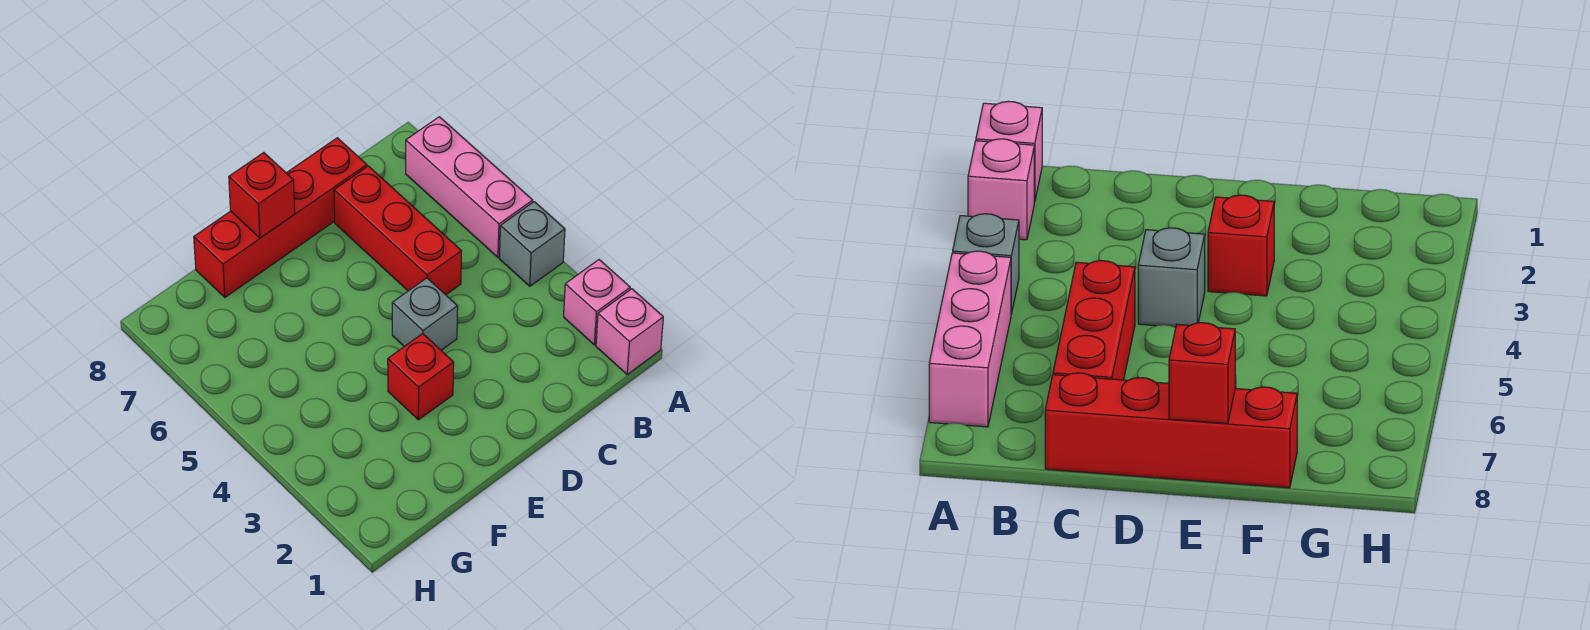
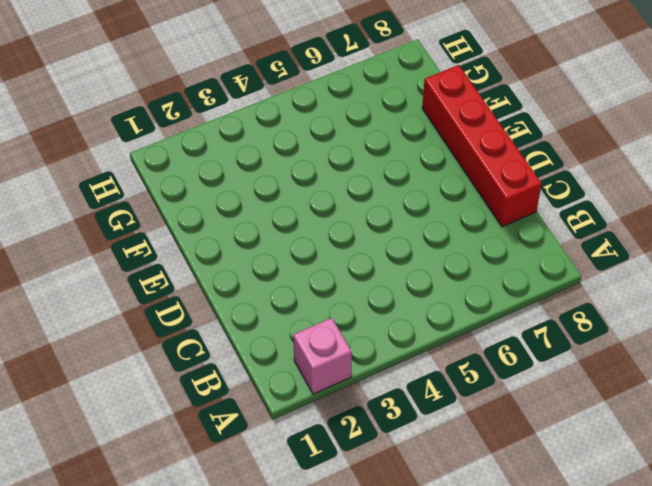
none -> pink brick A1 level 1
none -> grey brick A4 level 1

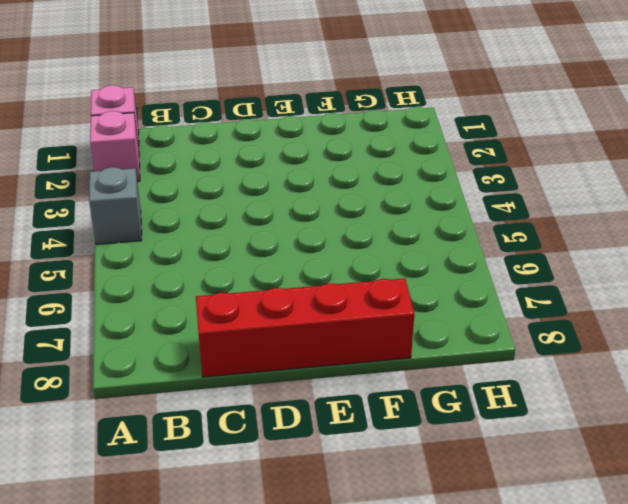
none -> pink brick A5:A7 level 1
none -> red brick C5:C7 level 1

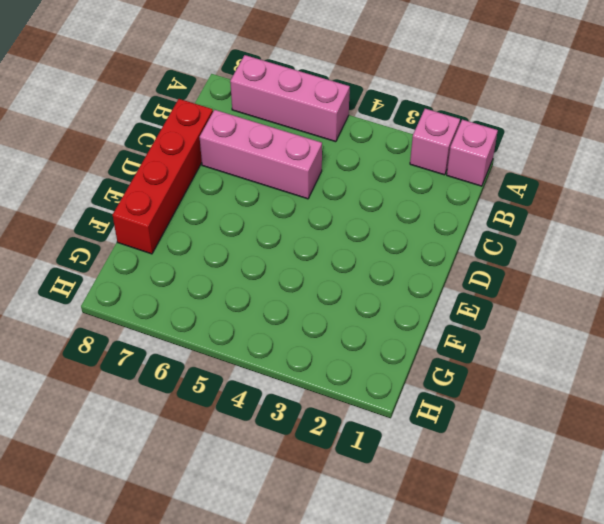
pink brick C5:C7 level 1 -> red brick C5:C7 level 1
none -> grey brick A4 level 1
none -> grey brick D4 level 1

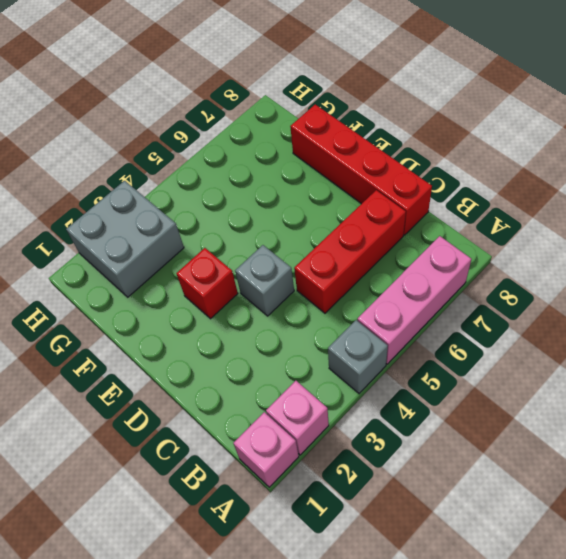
grey brick G2:H3 level 1 -> none
none -> red brick E8 level 2

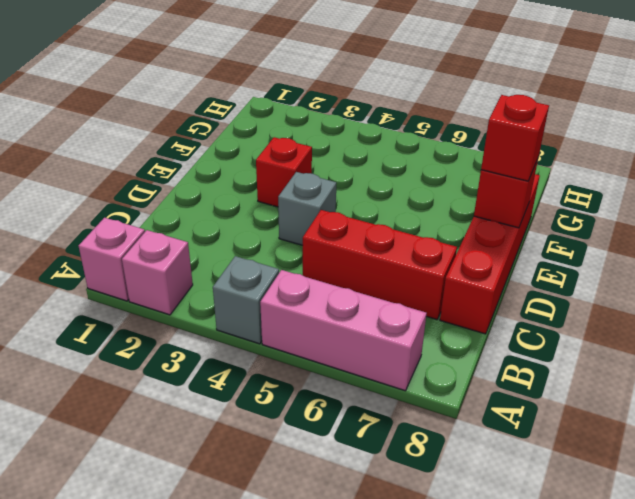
red brick E8 level 3 -> none

